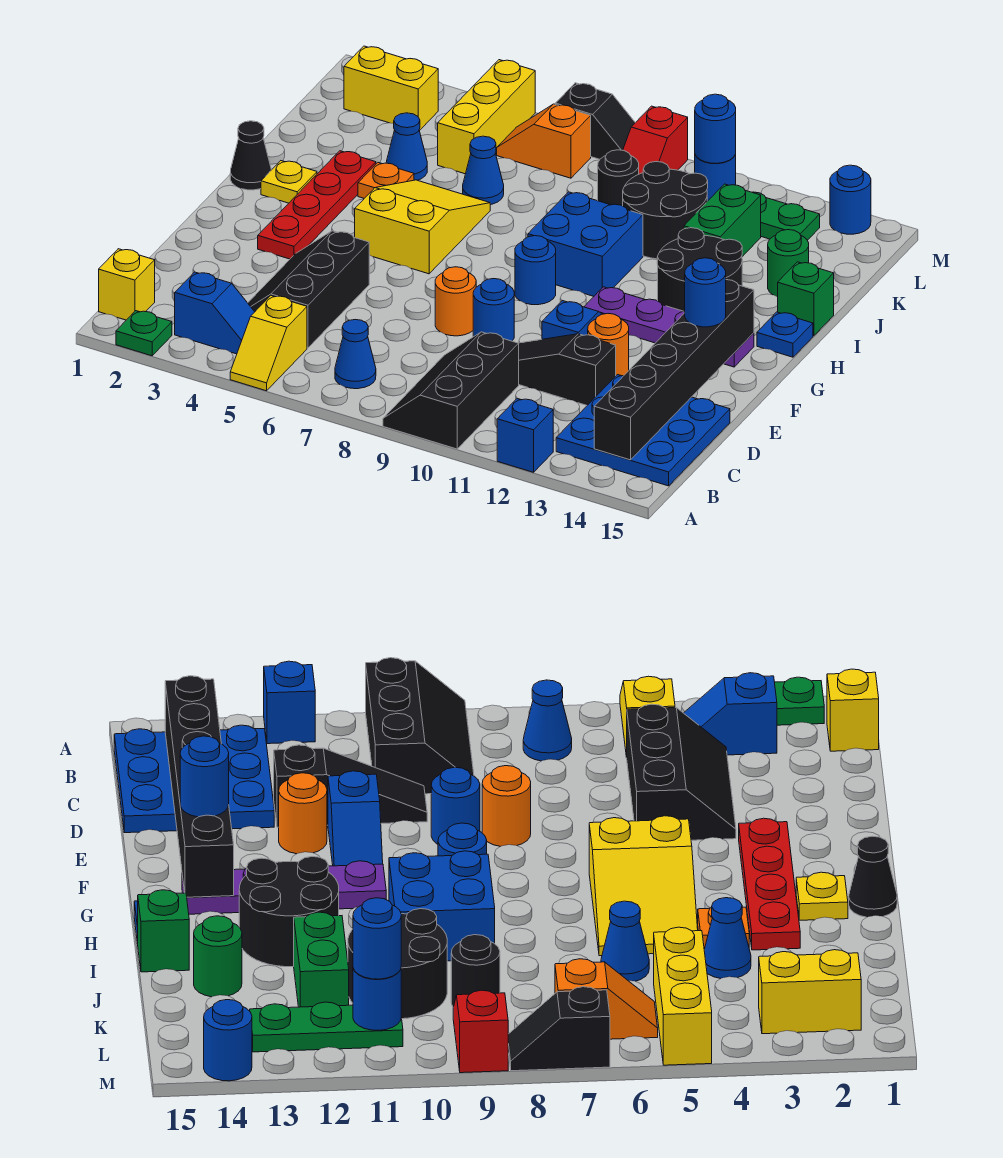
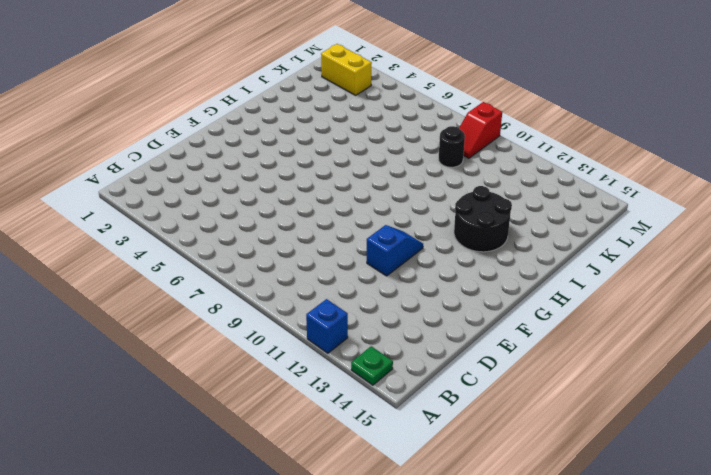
green plate A14 level 1 -> green plate A2 level 1
none -> yellow slope A5:B5 level 1 top B
none -> black slope A9:C10 level 1 top 10
none -> yellow brick B1 level 1
none -> blue slope B3:B4 level 1 top 3

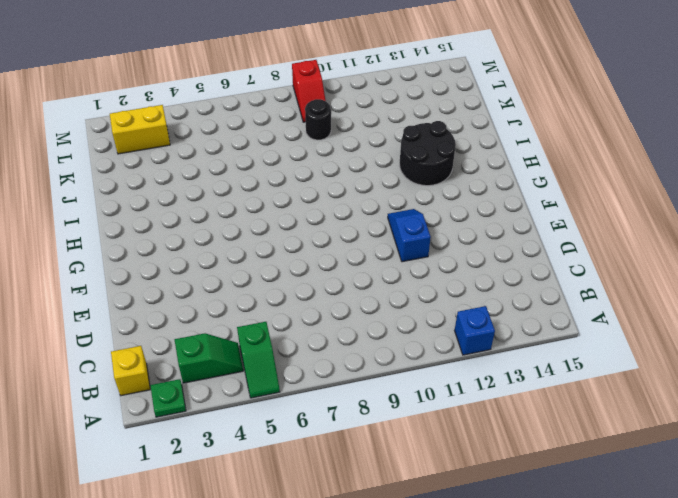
green slope A5:B5 level 1 top B -> yellow slope A5:B5 level 1 top B
green slope B3:B4 level 1 top 3 -> blue slope B3:B4 level 1 top 3
none -> black slope A9:C10 level 1 top 10
none -> blue cone B7 level 1
none -> blue plate B13:D15 level 1
none -> black slope C4:E5 level 1 top 5

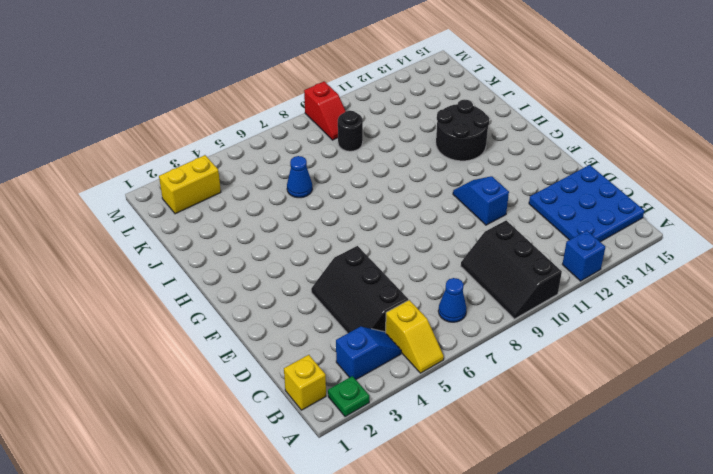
none -> black slope D10:D12 level 1 top 12
none -> orange round brick E8 level 1
none -> blue round brick E9 level 1
none -> orange round brick E12 level 1

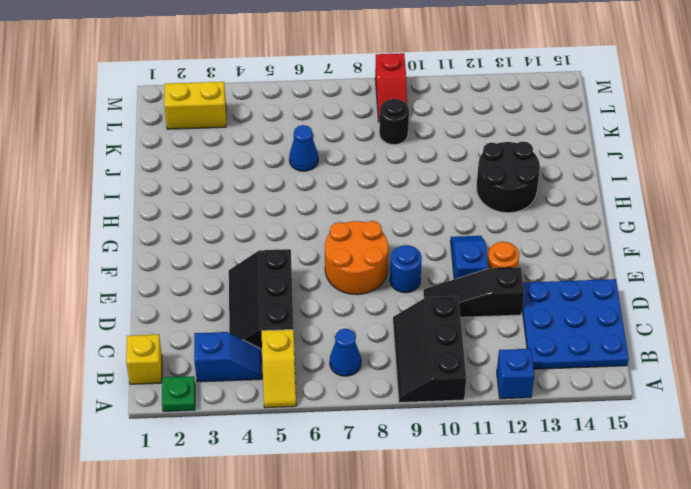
orange round brick E7:F8 level 1 -> orange round brick E8 level 1
none -> red plate F3:I3 level 1
none -> yellow slope G5:I6 level 1 top G
none -> blue round brick G9 level 1
none -> purple plate G11:G14 level 1

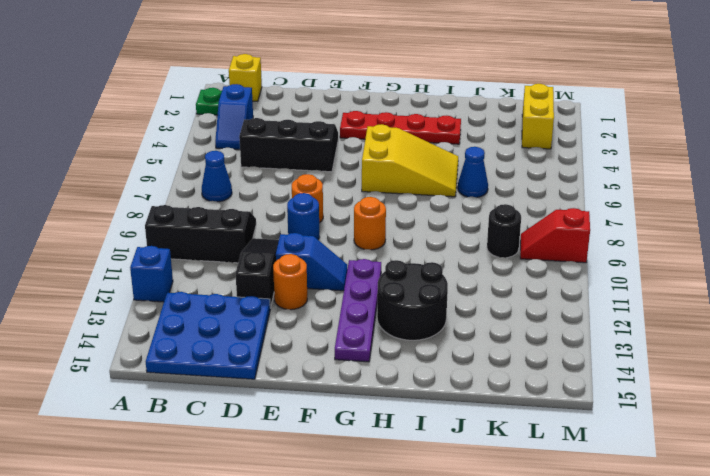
orange round brick G9 level 1 -> blue round brick G9 level 1
none -> yellow slope A5:B5 level 1 top B
none -> black cone H1 level 1
none -> yellow plate H2 level 1
none -> blue brick H9:I10 level 1

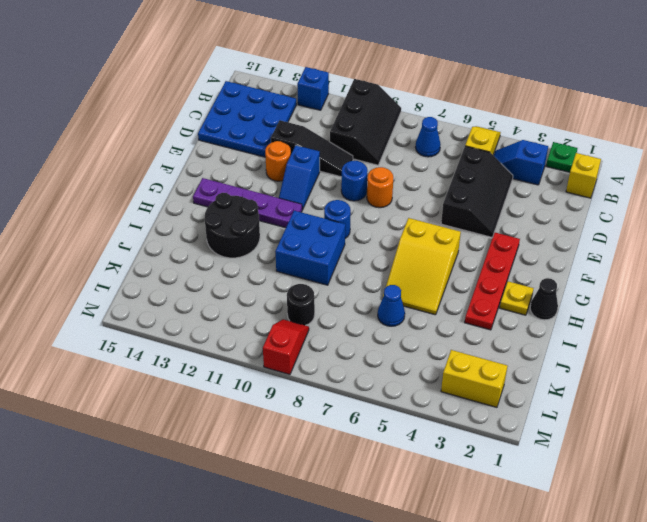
none -> blue plate H15 level 1
none -> orange plate I4 level 1
none -> green brick I15 level 1
none -> blue cone J4 level 1

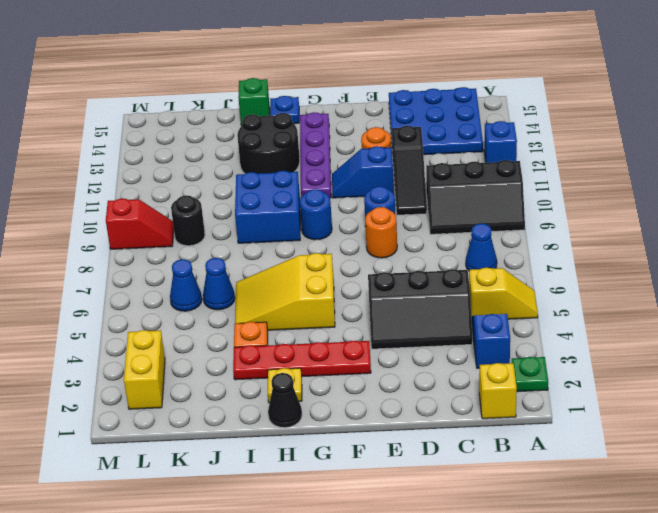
blue cone K6 level 1 -> blue cone J4 level 1
none -> black round brick J10:K11 level 1
none -> green brick J12:K12 level 1
none -> green round brick J14 level 1
none -> yellow brick K5:M5 level 1

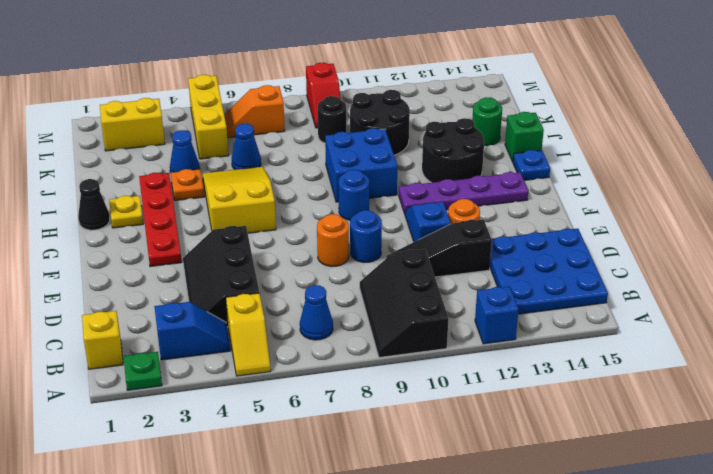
none -> green brick J12:K12 level 1
none -> green plate L11:L13 level 1
none -> black slope M7:M8 level 1 top 7
none -> blue round brick M14 level 1

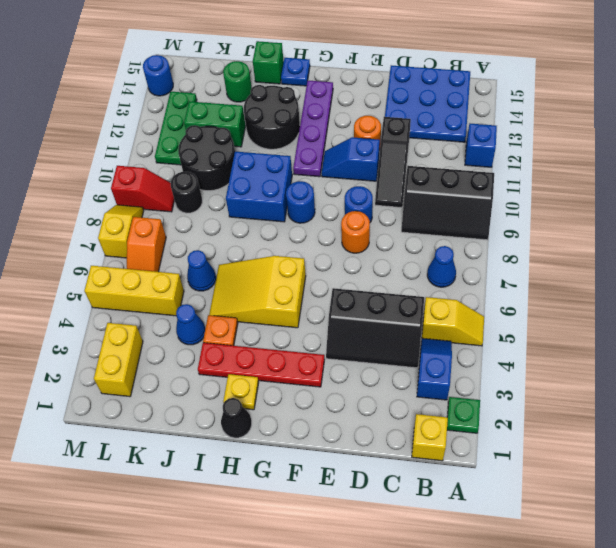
yellow slope M7:M8 level 1 top 7 -> black slope M7:M8 level 1 top 7
none -> black brick B14:G14 level 2
none -> blue round brick L11 level 2
none -> blue round brick F14 level 3
none -> blue round brick L11 level 3

